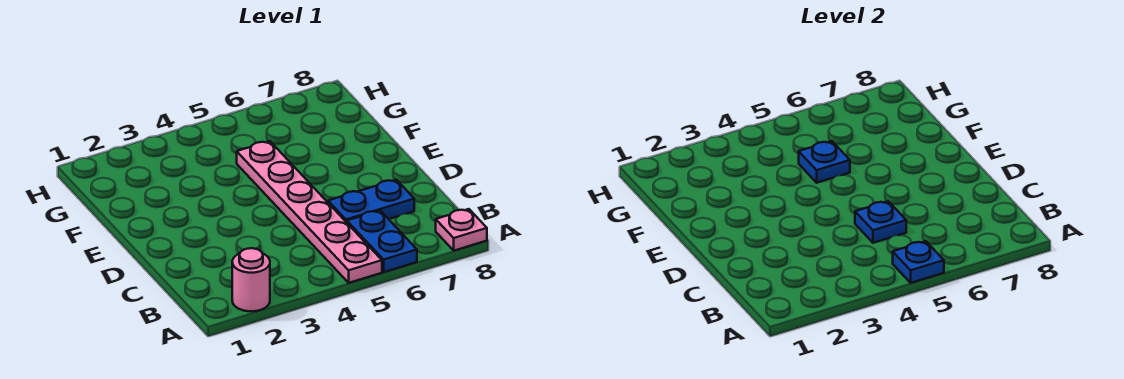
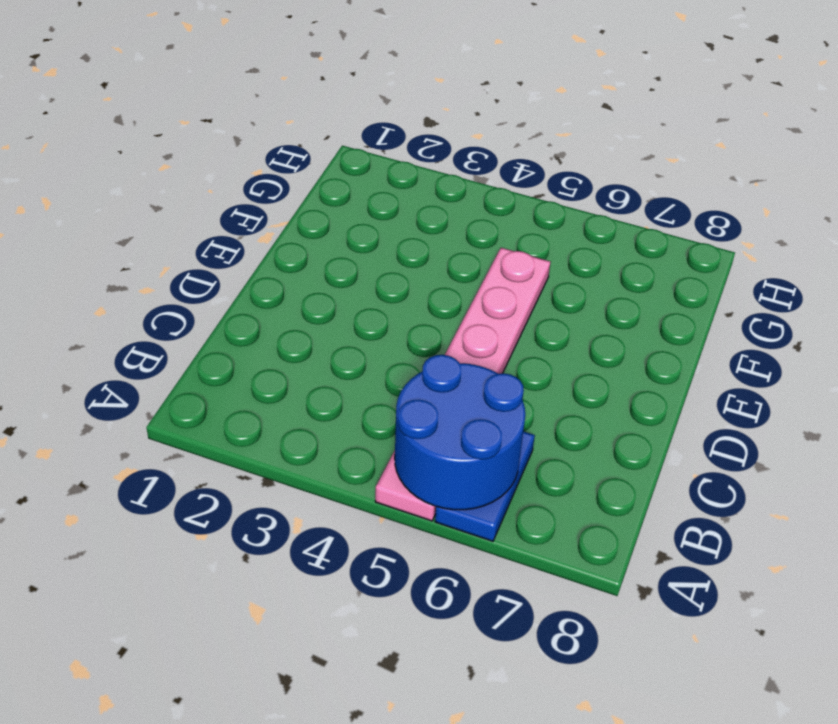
blue round brick A5:B6 level 2 -> blue plate A5 level 2
none -> pink round brick A2 level 1
none -> pink plate A8 level 1

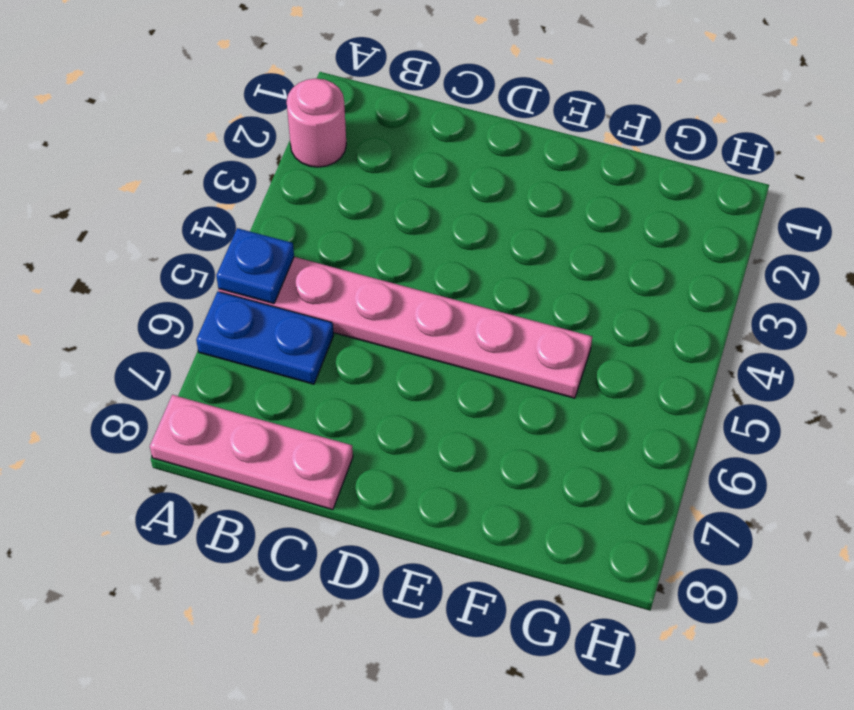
pink plate A8:C8 level 1 -> pink plate A8 level 1
none -> blue plate C6:C7 level 1
none -> blue plate C5 level 2

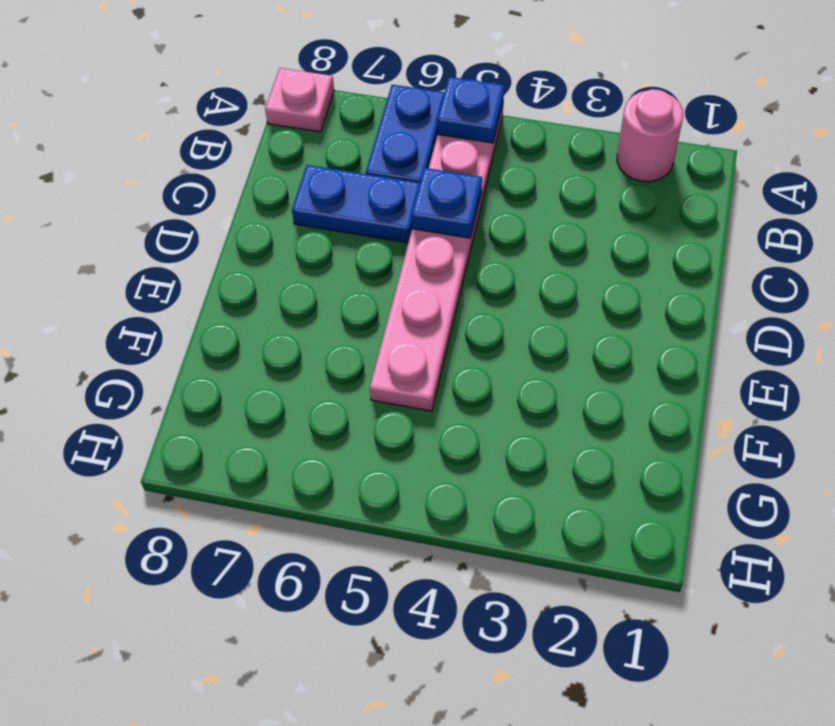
none -> blue plate F5 level 2

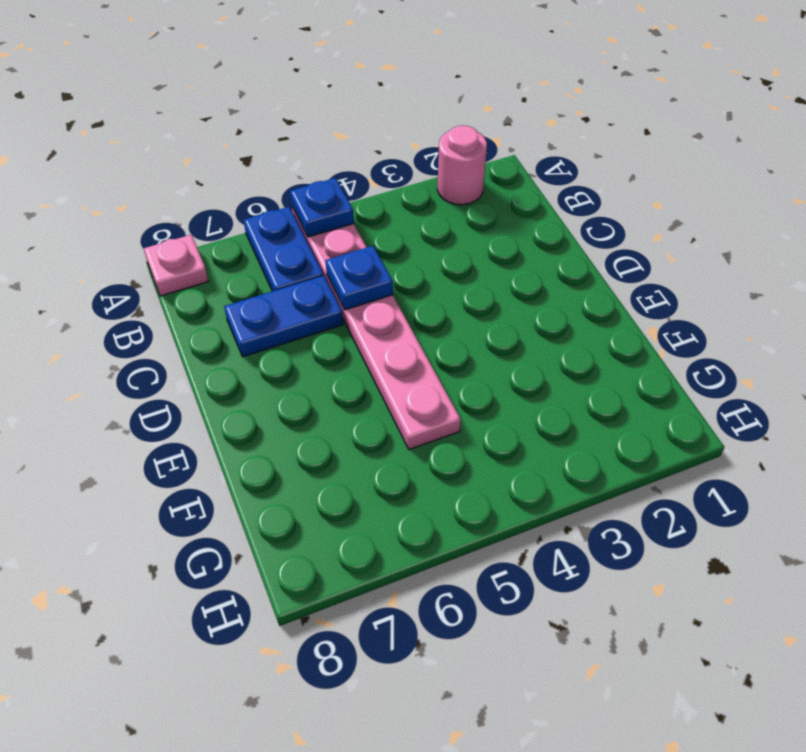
none -> blue plate F5 level 2

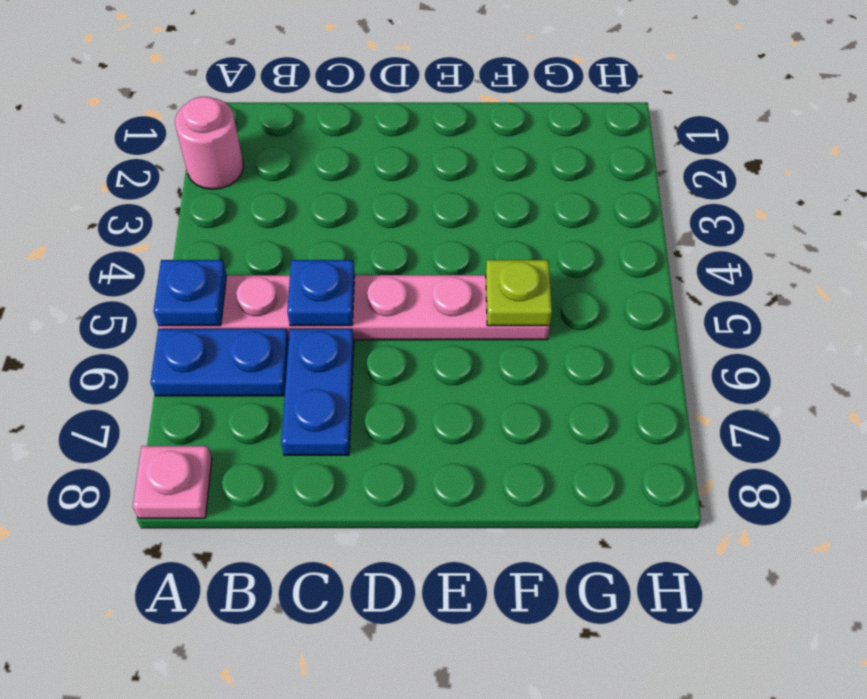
lime plate F5 level 2 -> blue plate F5 level 2

